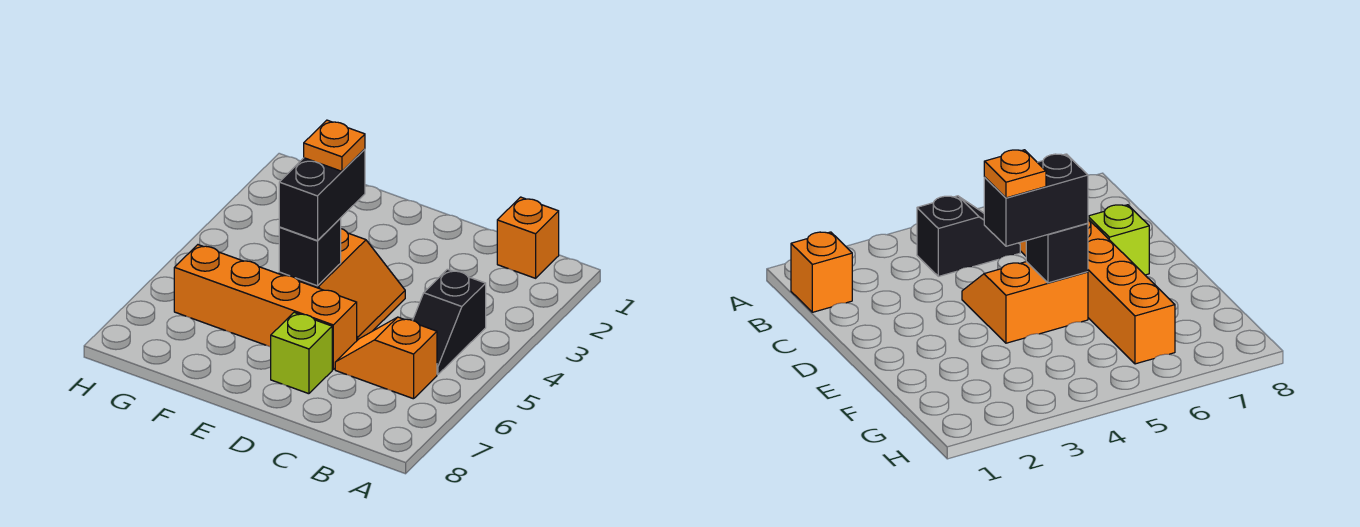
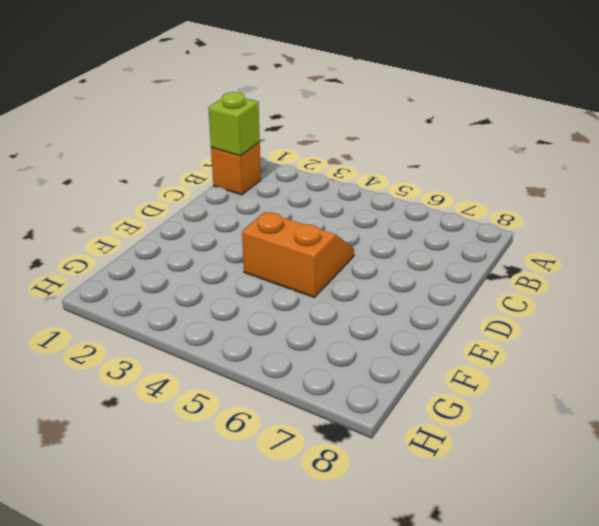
lime brick B1 level 2 -> lime brick D7 level 1
none -> black slope B4:B5 level 1 top 4
none -> orange slope B6:C6 level 1 top B

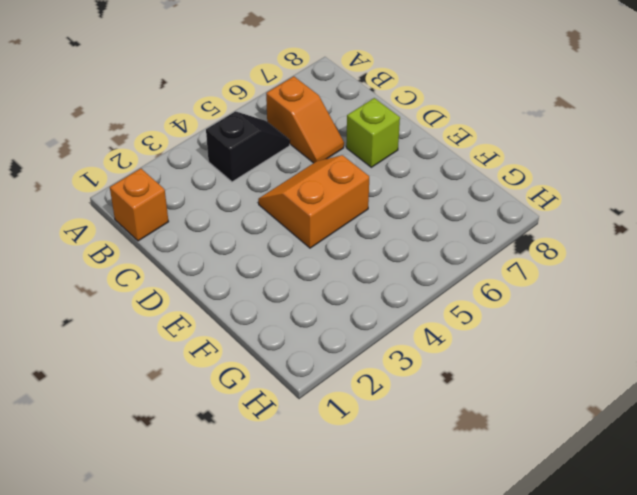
none -> orange brick D6:G6 level 1
none -> black brick E5 level 2

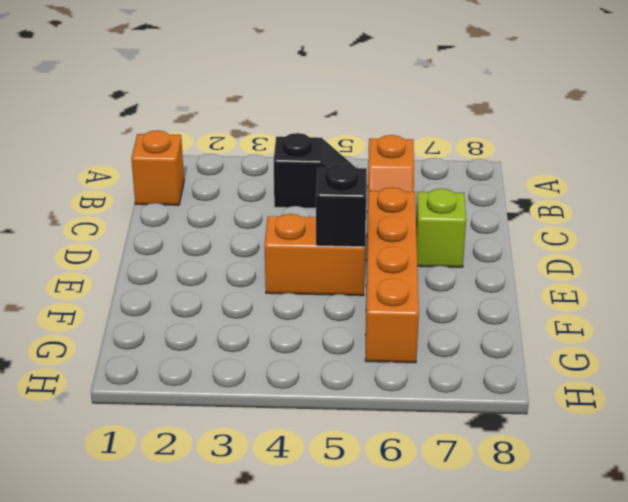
none -> black brick E4:E5 level 3
none -> orange plate E4 level 4

